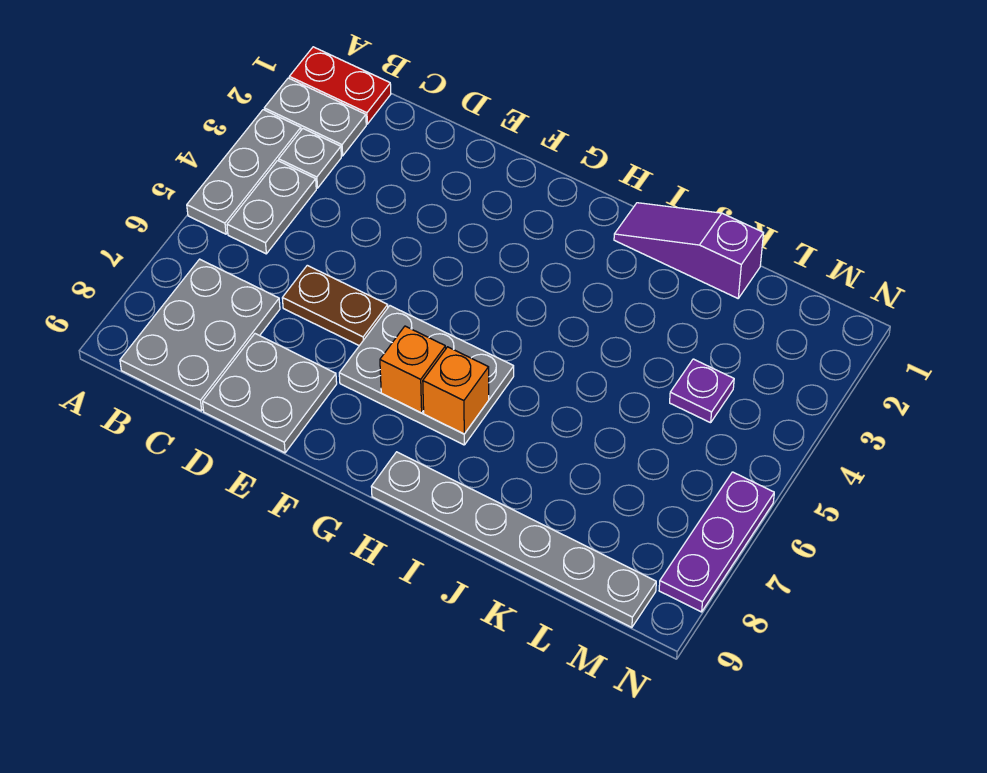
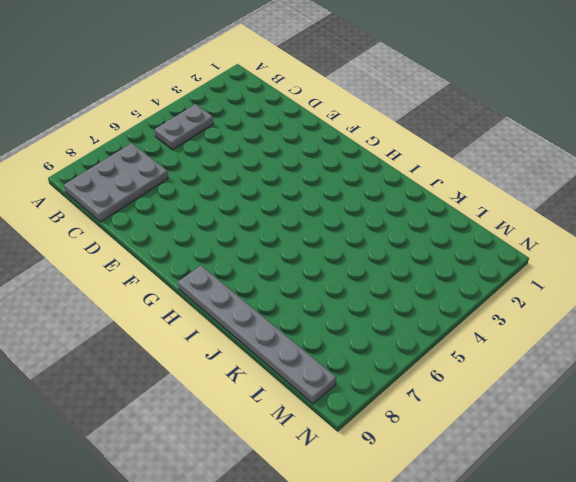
none -> red plate A1:B1 level 1
none -> grey plate A2:B2 level 1
none -> grey plate A3:A5 level 1

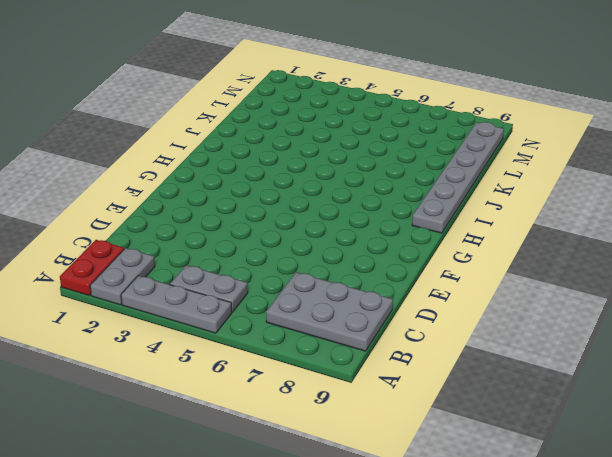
none -> grey plate B3 level 1
none -> brown plate D6:E6 level 1
none -> grey plate D8:E9 level 1

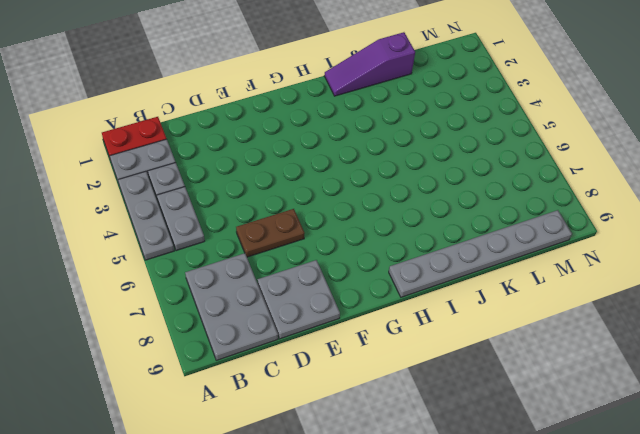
none -> grey plate F6:H7 level 1
none -> purple plate L4 level 1
none -> purple plate N6:N8 level 1

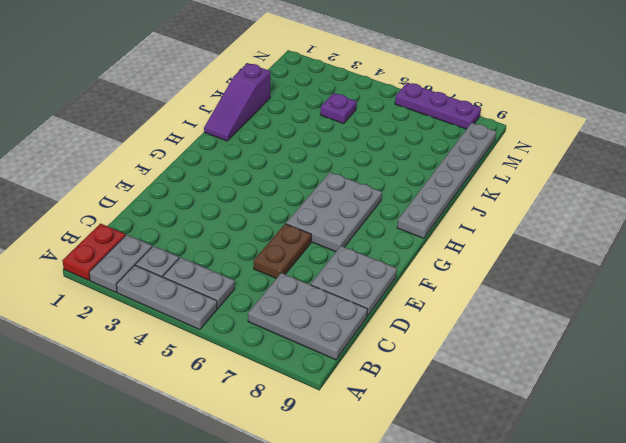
none -> orange brick G7 level 2
none -> orange brick H7 level 2

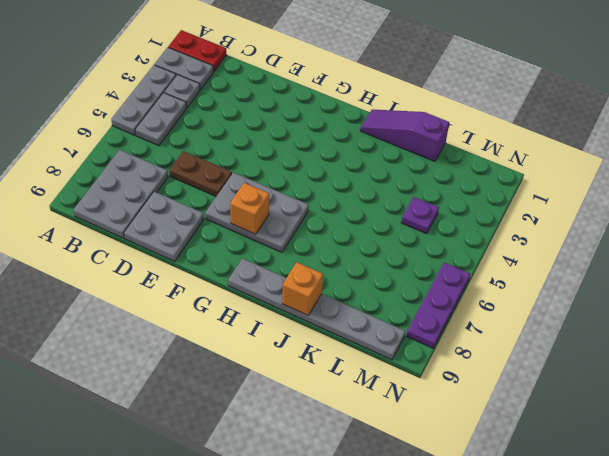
orange brick J9 level 2 -> orange brick H7 level 2

